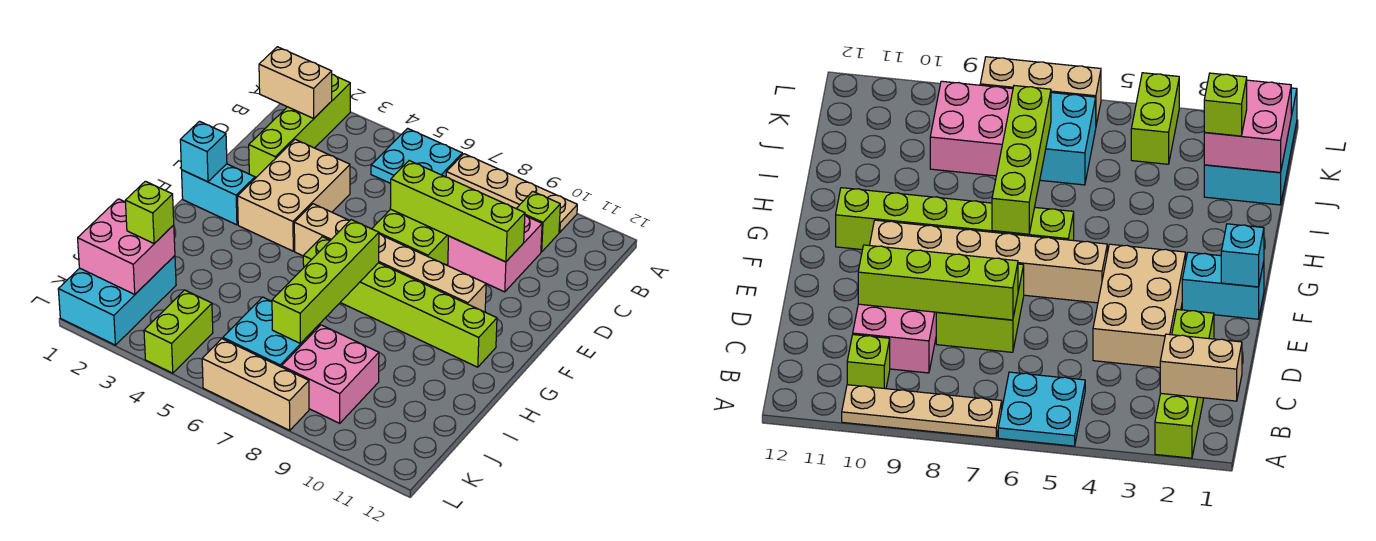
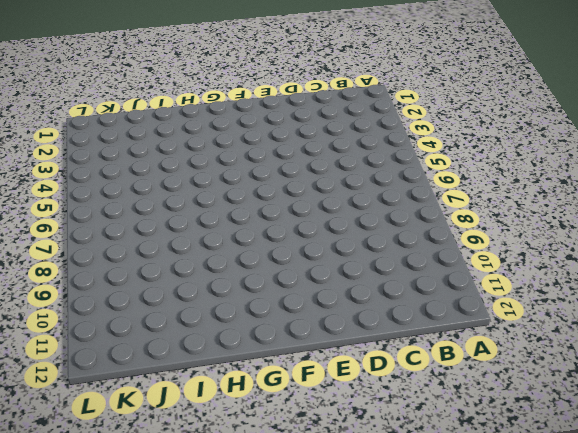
none -> lime brick A2:D2 level 1
none -> cyan plate A5:B6 level 1
none -> tan plate A7:A10 level 1

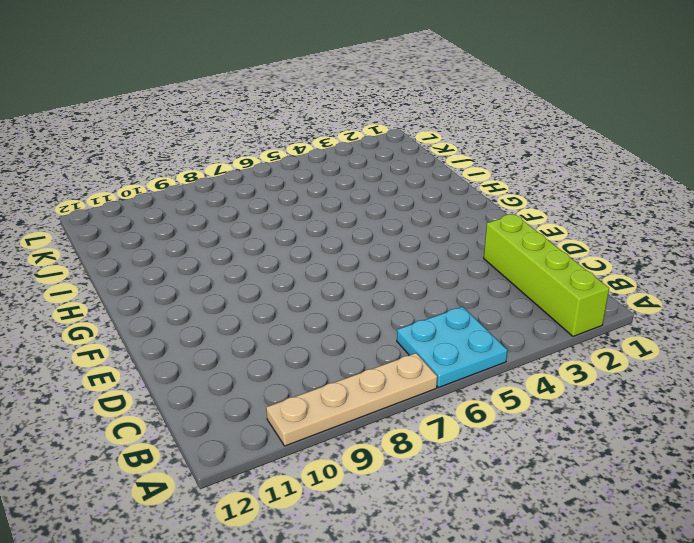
none -> lime brick B10 level 1
none -> pink brick C9:D10 level 1
none -> tan brick D3:F4 level 1

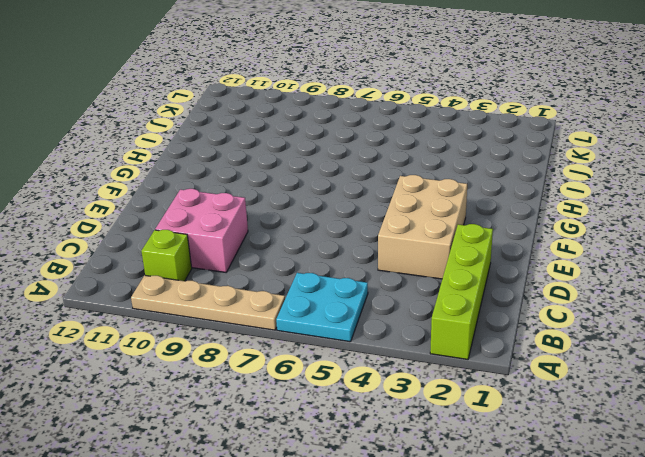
none -> lime brick D7:E8 level 1
none -> cyan brick F1:F2 level 1
none -> tan brick F5:F10 level 1

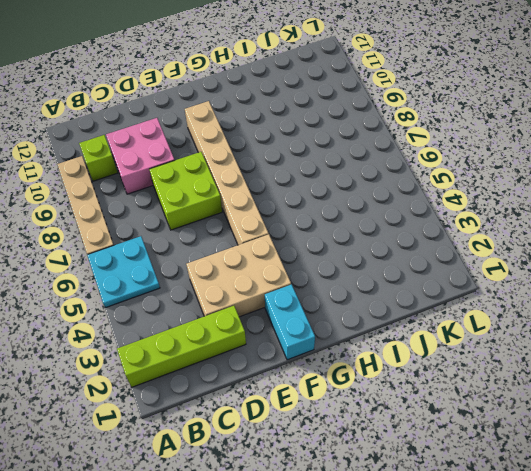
none -> lime brick G6:G11 level 1
none -> cyan brick J1:L2 level 1
none -> cyan brick J6:K7 level 1

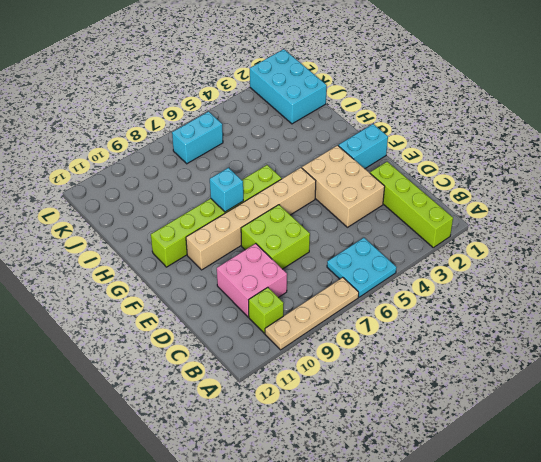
cyan brick G8 level 2 -> cyan brick F1 level 2
cyan brick K6:K7 level 1 -> cyan brick J6:K7 level 1
none -> pink brick J8:K9 level 1
none -> lime brick K4:L4 level 1
none -> tan brick L6:L8 level 1

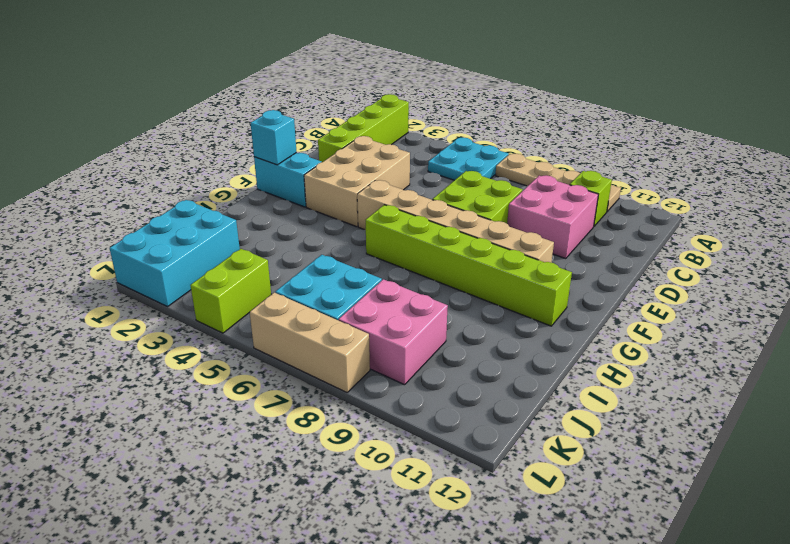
none -> tan brick B1:B2 level 2
none -> lime brick D7:D10 level 2
none -> lime brick G7:J7 level 2

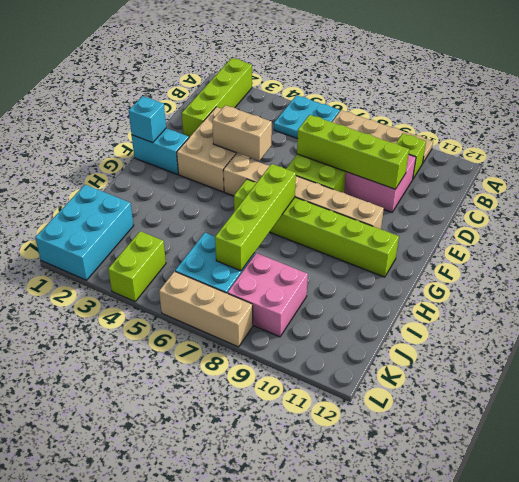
tan brick E4:E5 level 2 -> tan brick B1:B2 level 2
none -> pink brick J1:K2 level 2
none -> lime brick J2 level 3

